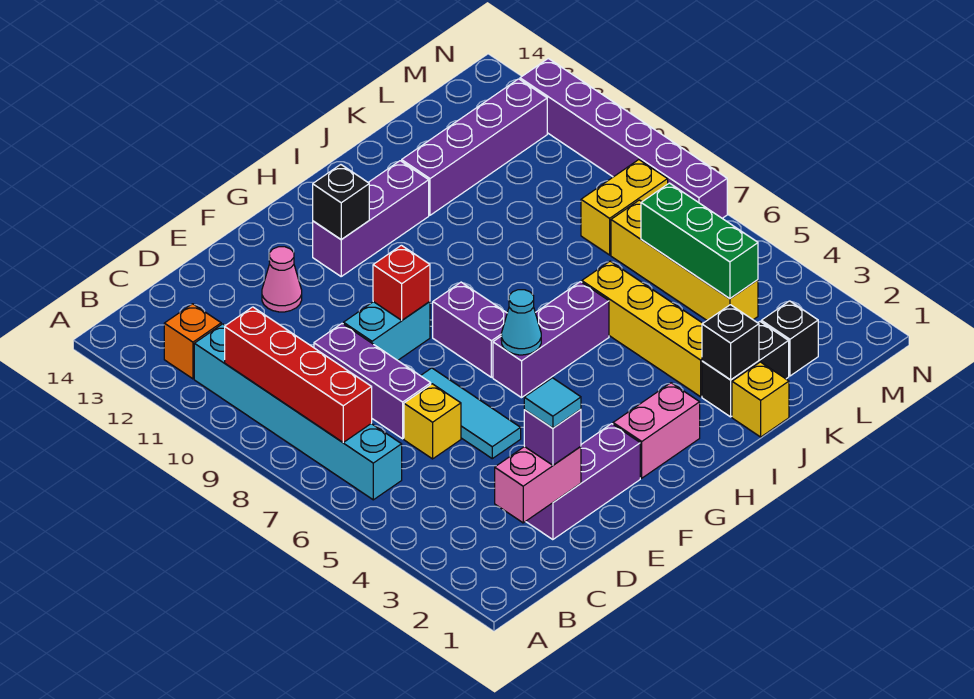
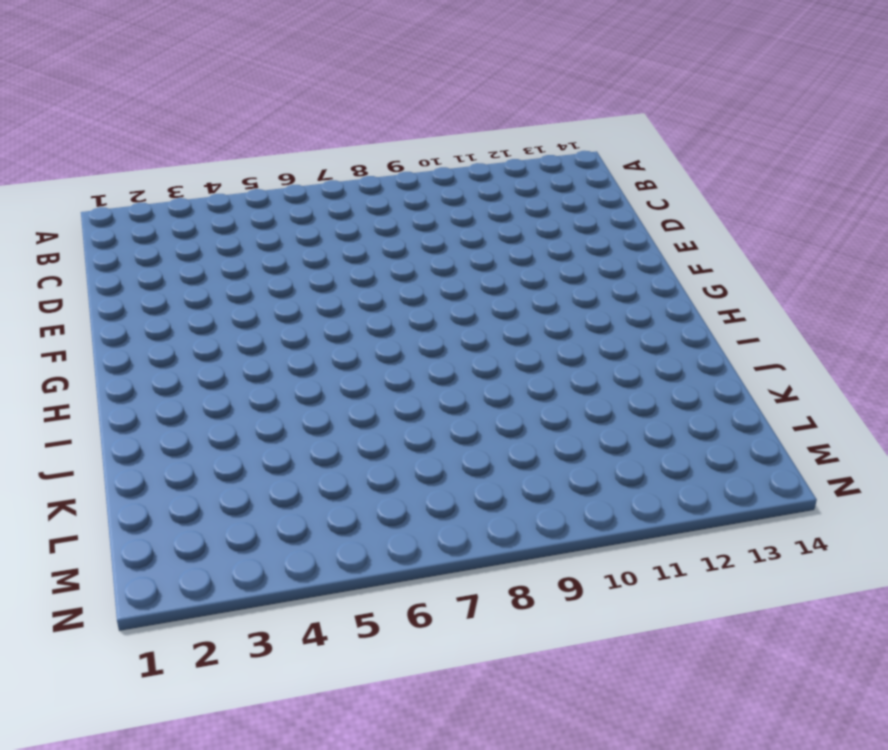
none -> cyan brick B6:B11 level 1
none -> orange brick B12 level 1
none -> purple brick D2:F2 level 1

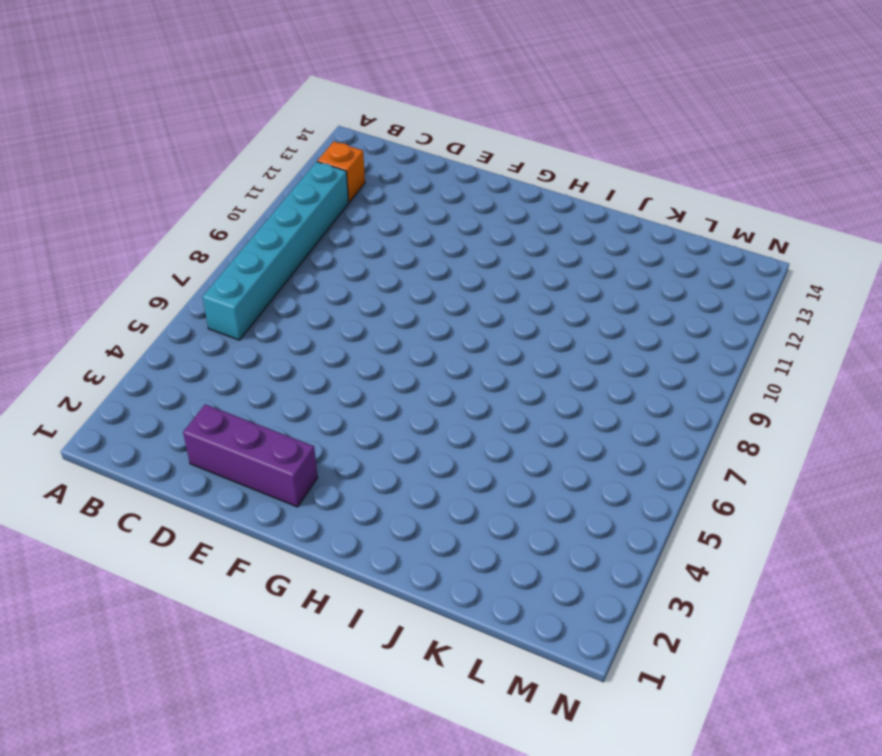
none -> yellow brick D6 level 1
none -> purple brick D7:D9 level 1
none -> cyan tile E5:E7 level 1

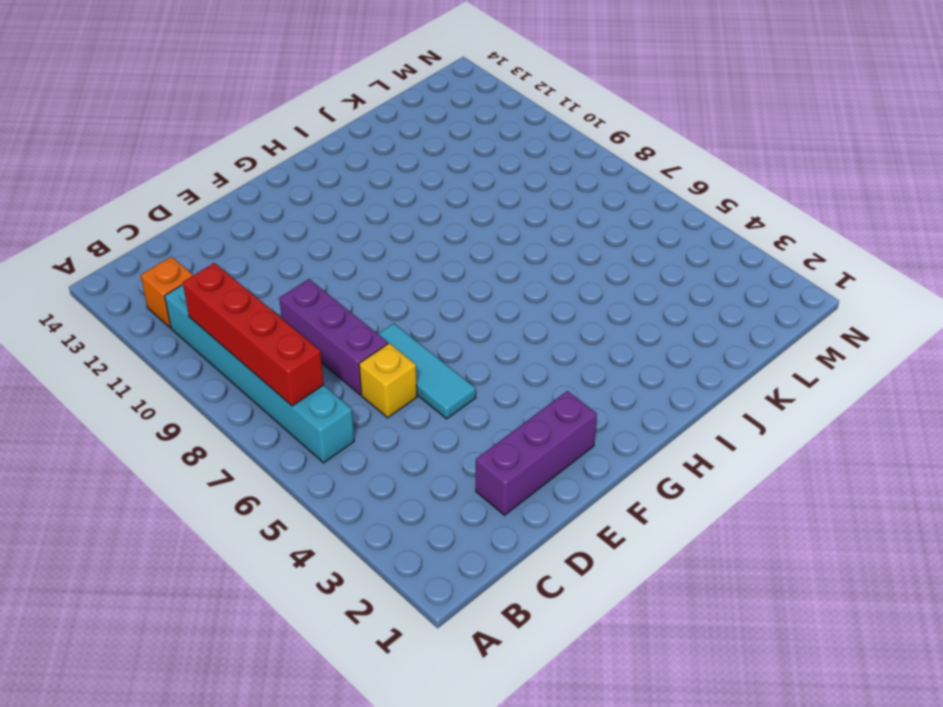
none -> cyan brick E9:F9 level 1
none -> pink cone E12 level 1
none -> pink brick G2:H2 level 1

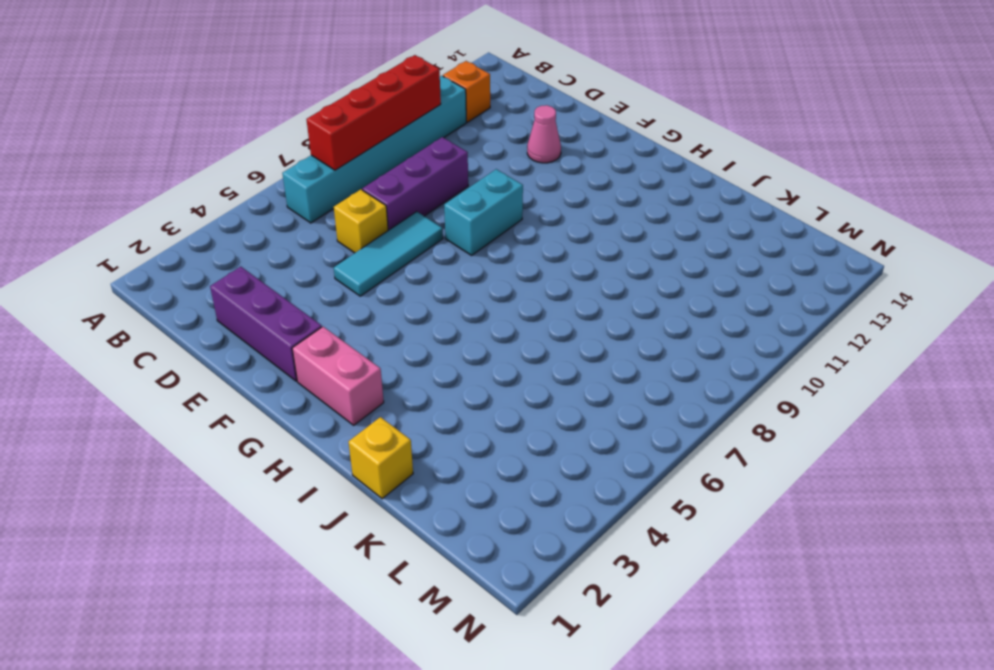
cyan brick F8:F9 level 1 -> cyan brick E9:F9 level 1
none -> purple brick G6:I6 level 1
none -> purple brick G7:G8 level 1
none -> purple brick G12:I12 level 1

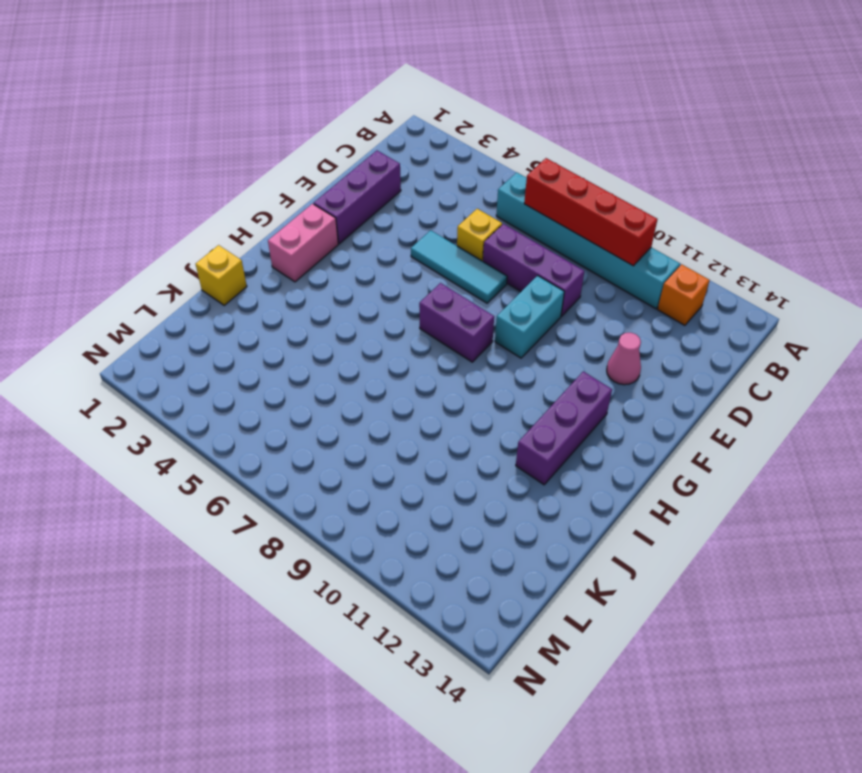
none -> purple brick G6:I6 level 1
none -> black brick J2:K2 level 1
none -> yellow brick J3:J6 level 1

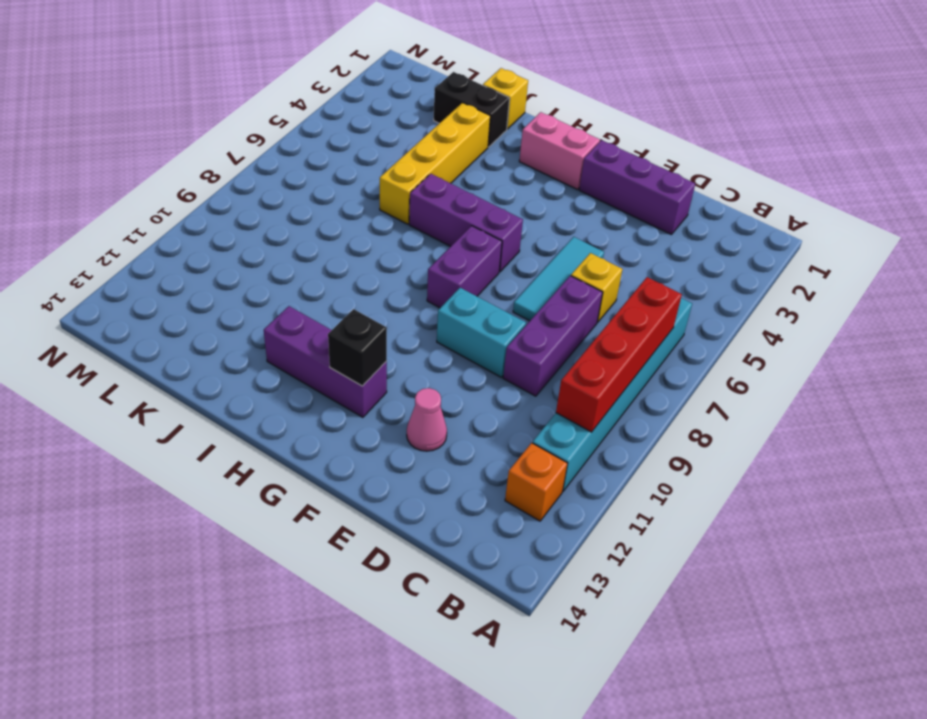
none -> purple brick J12:M12 level 1
none -> black brick L2 level 1
none -> yellow brick L4:L7 level 1

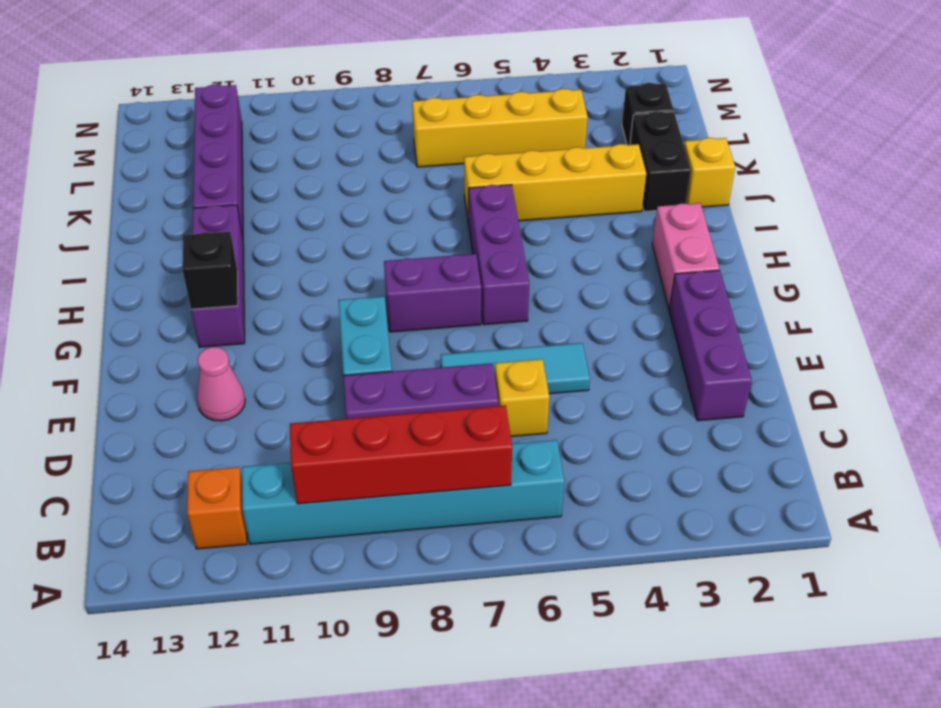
none -> yellow brick L8:M8 level 1
none -> purple brick N7:N12 level 1
none -> pink brick C2:D2 level 2

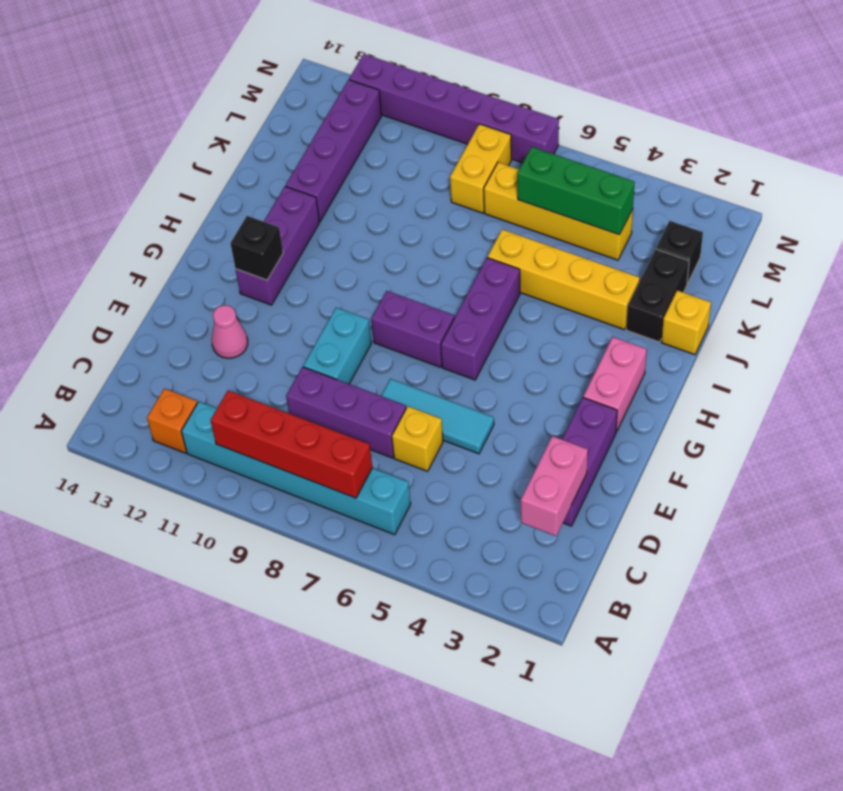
none -> red brick F9 level 2
none -> cyan cone G6 level 2
none -> black brick J2 level 2

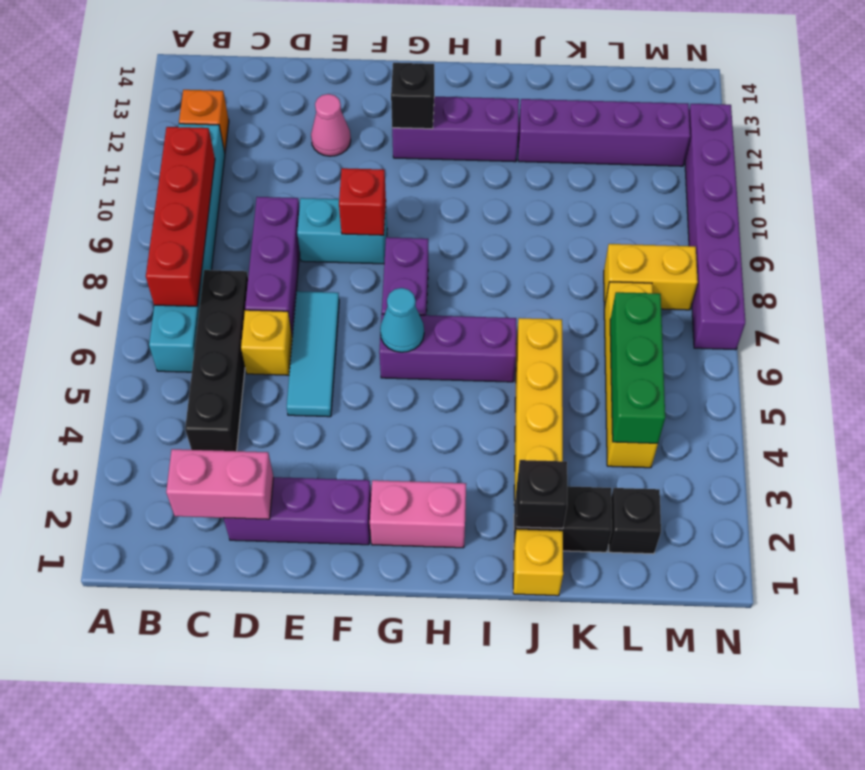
black brick C4:C7 level 1 -> none
none -> purple brick D2 level 3
none -> cyan tile D2 level 4

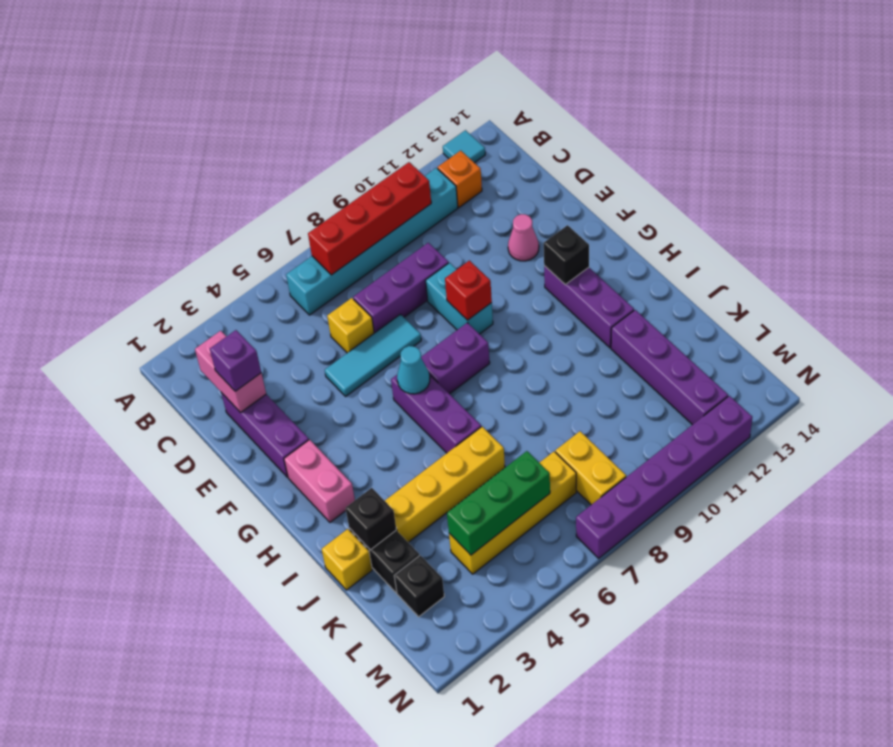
cyan tile A13 level 1 -> cyan tile D2 level 4

